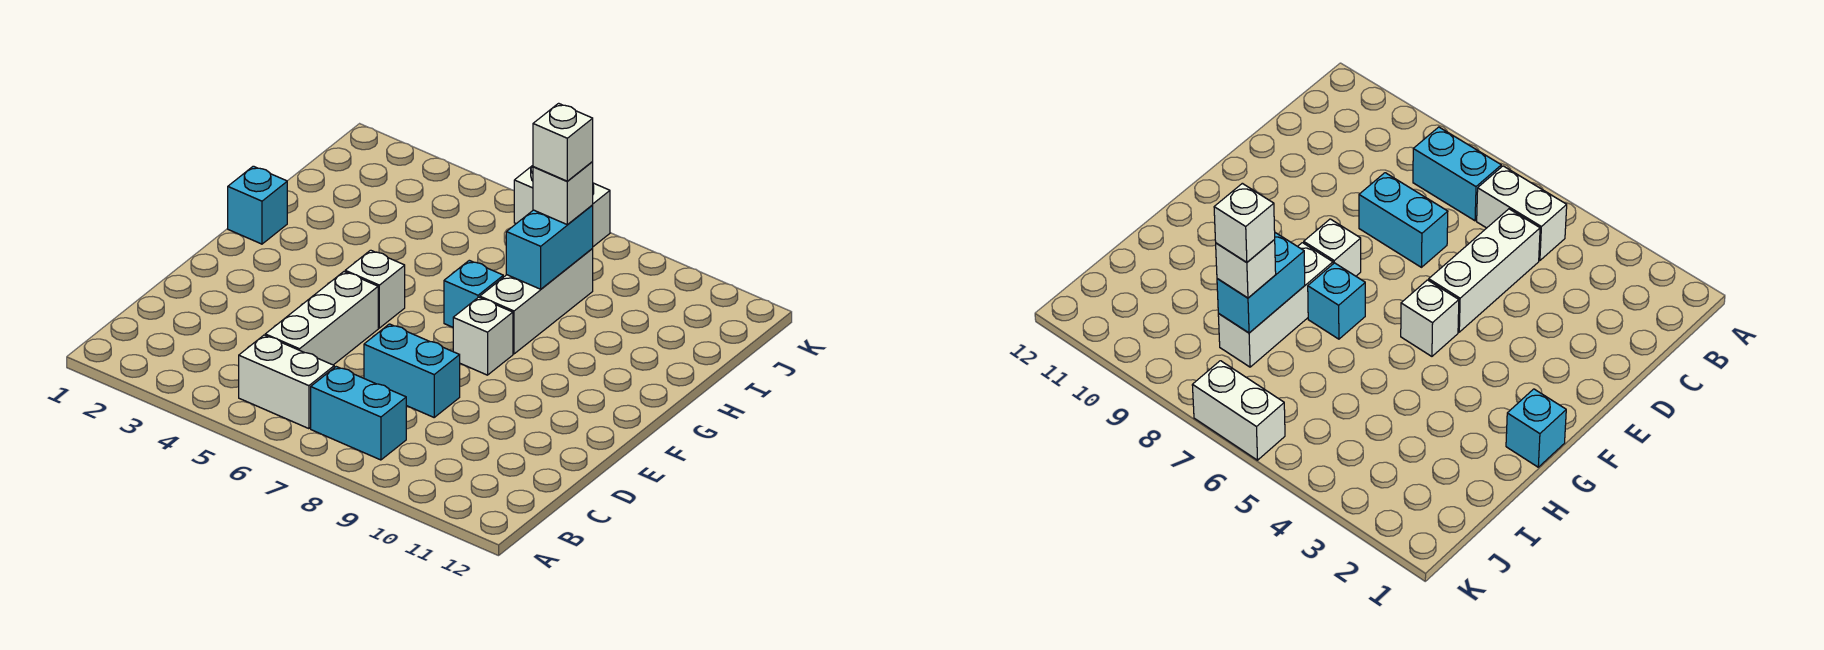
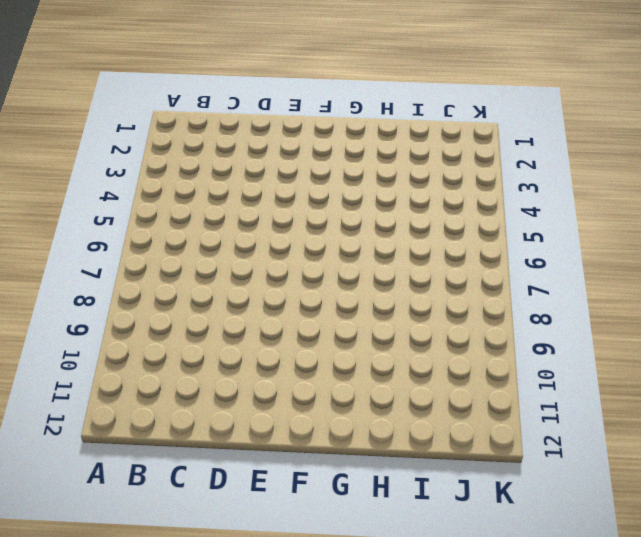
none -> white brick B5:B6 level 1
none -> cyan brick B7:B8 level 1
none -> white brick C5:E5 level 1

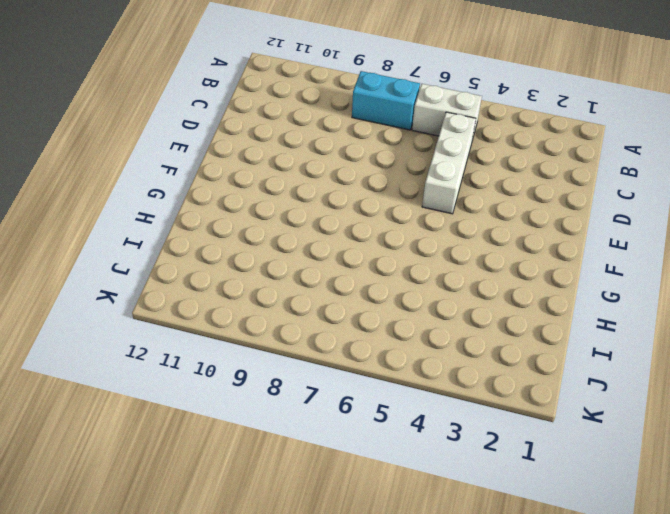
none -> cyan brick D7:D8 level 1
none -> white brick F5 level 1
none -> white brick F8 level 1

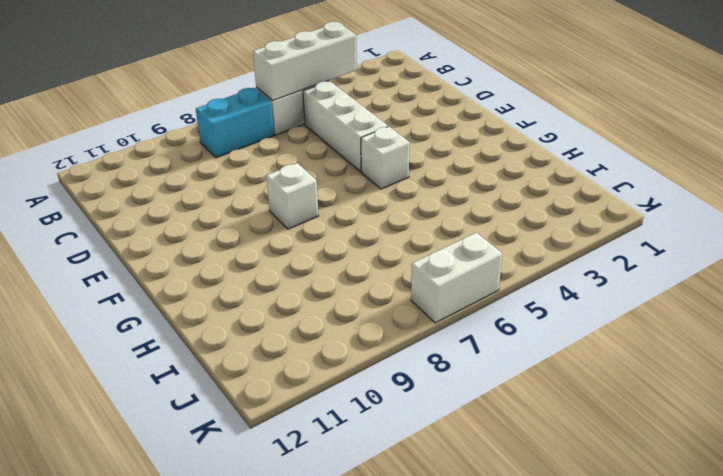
white brick B4:B6 level 2 -> white brick G8:I8 level 1
none -> cyan brick D7:D8 level 1
none -> cyan brick G1 level 1
none -> cyan brick G7 level 1

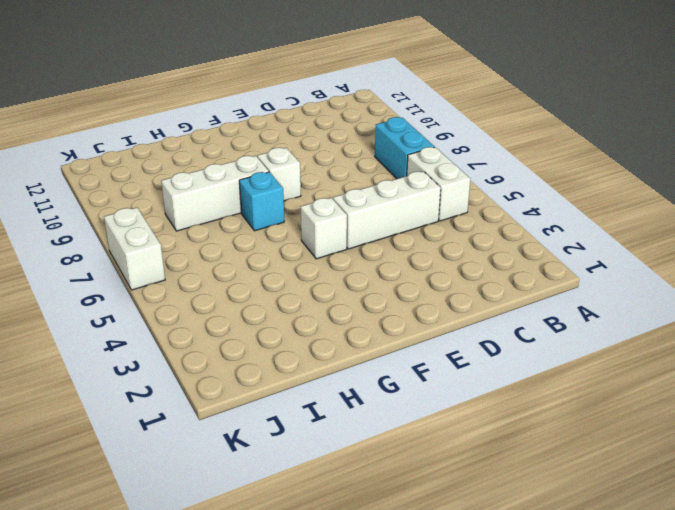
none -> cyan brick D7:D8 level 1
none -> cyan brick G1 level 1
none -> cyan brick H8:I8 level 2

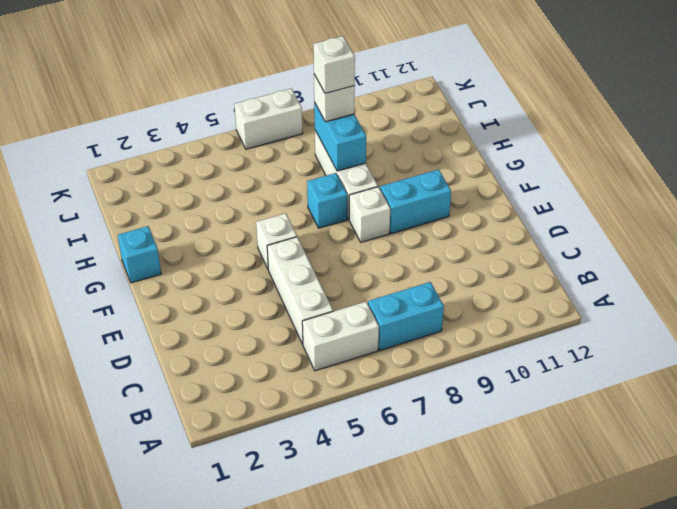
cyan brick F9:F10 level 1 -> cyan brick D7:D8 level 1

